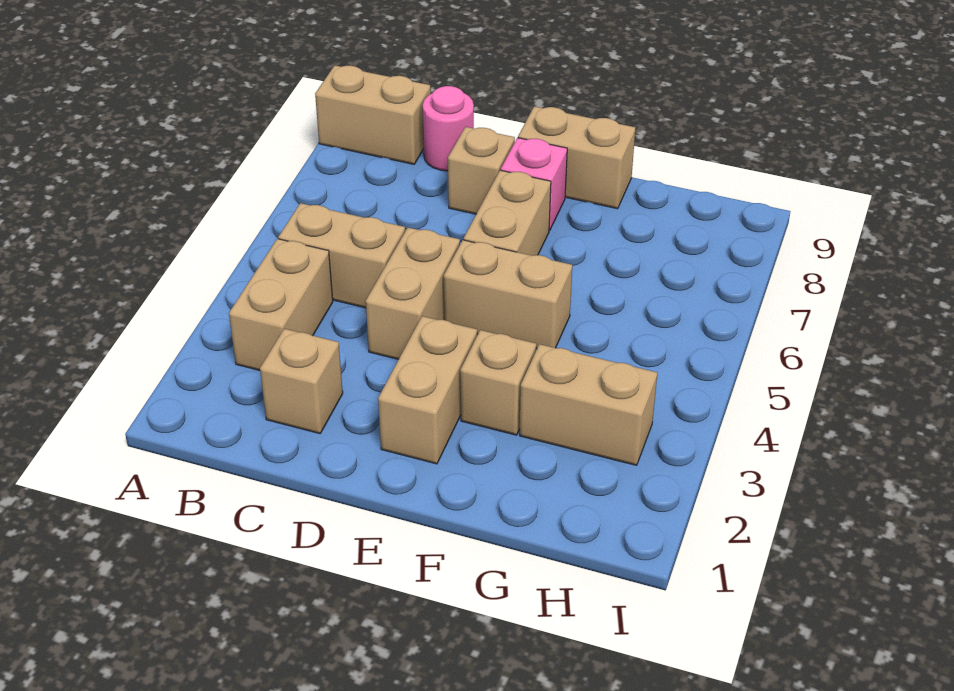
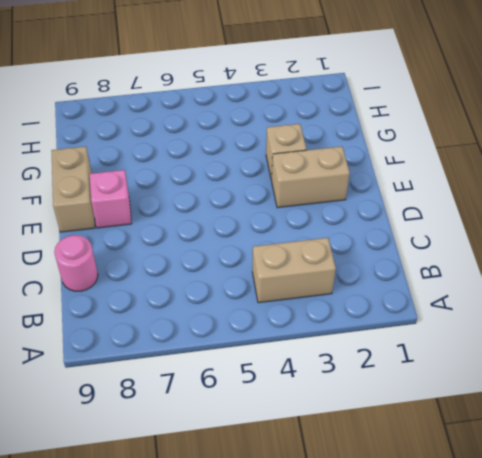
none -> tan brick A9:B9 level 1
none -> tan brick B5:C5 level 1
none -> tan brick C2 level 1

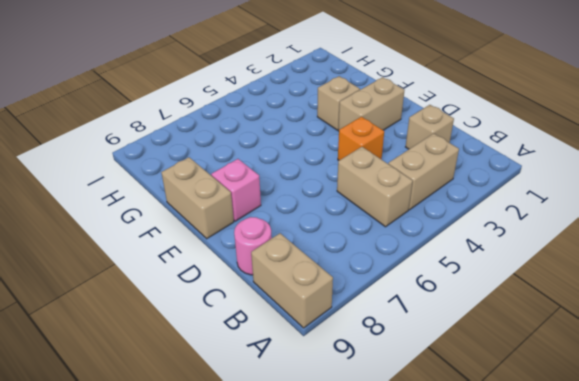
orange brick D4 level 1 -> tan brick D4:D5 level 1
none -> tan brick D8 level 1
none -> tan brick E5:F5 level 1
none -> tan brick E6:E7 level 1

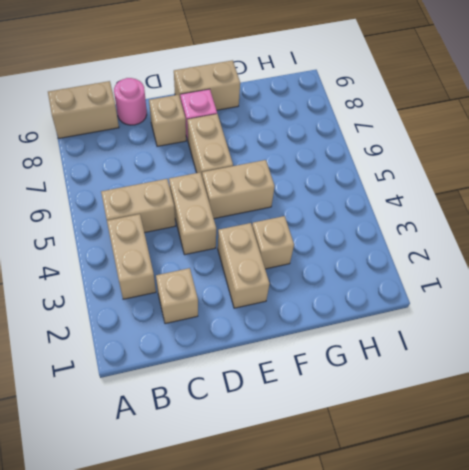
none -> tan brick G3:H3 level 1

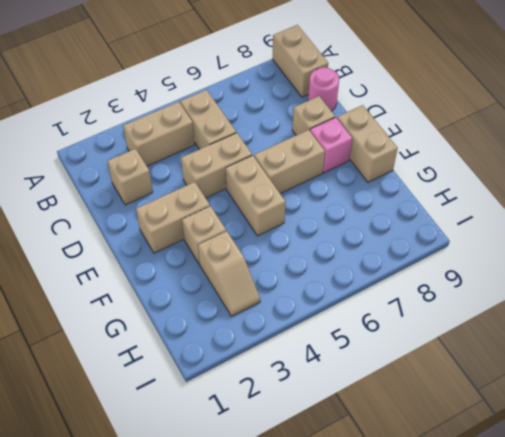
tan slope G3:H3 level 1 top G -> tan brick G3:H3 level 1

